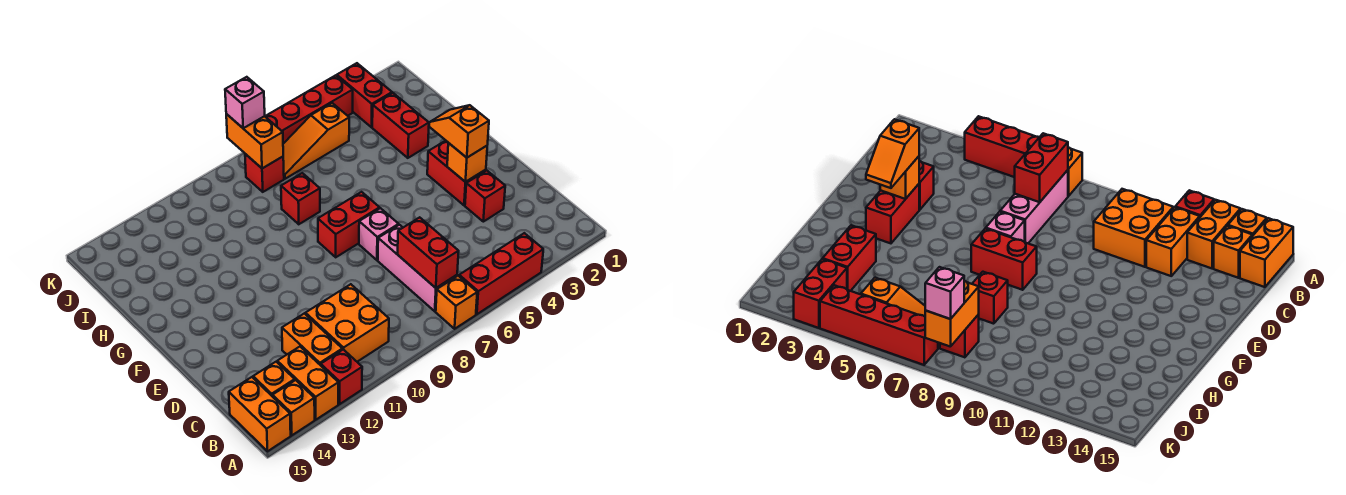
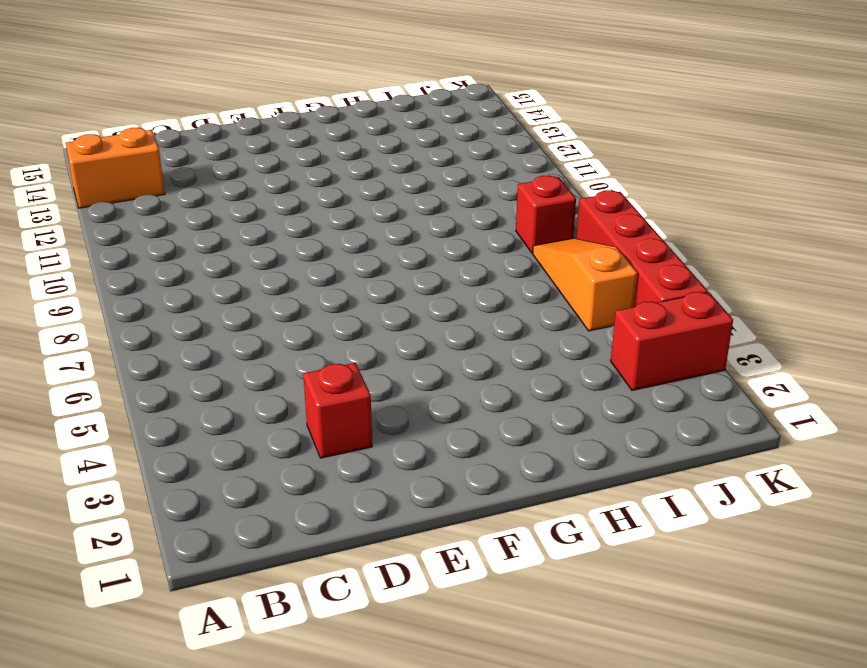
none -> red brick A4:A6 level 1
none -> orange brick A7 level 1
none -> red brick A12 level 1

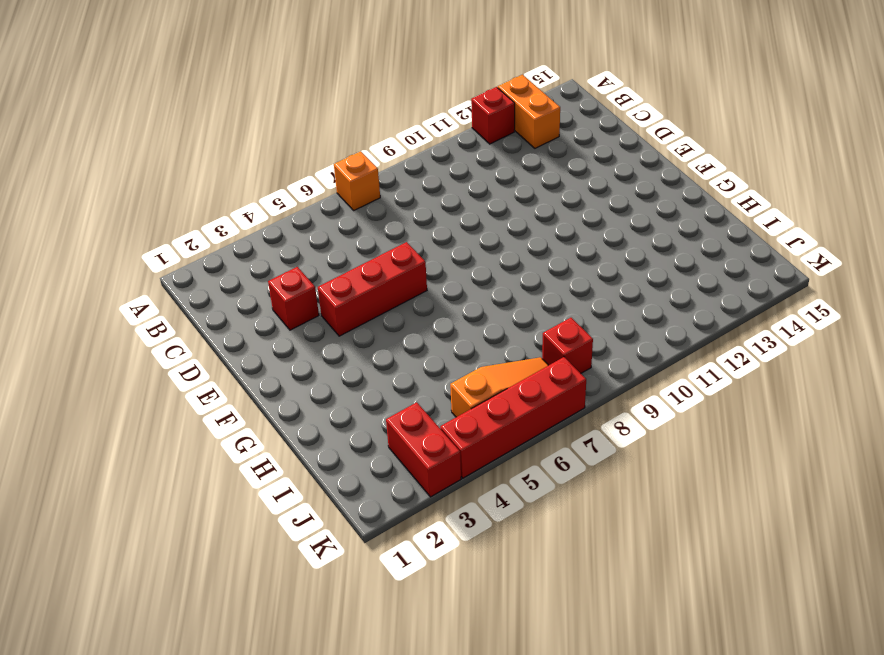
red brick E4:E6 level 1 -> red brick A4:A6 level 1
none -> orange brick A14 level 1
none -> orange brick A15:B15 level 1
none -> pink brick B7:D7 level 1

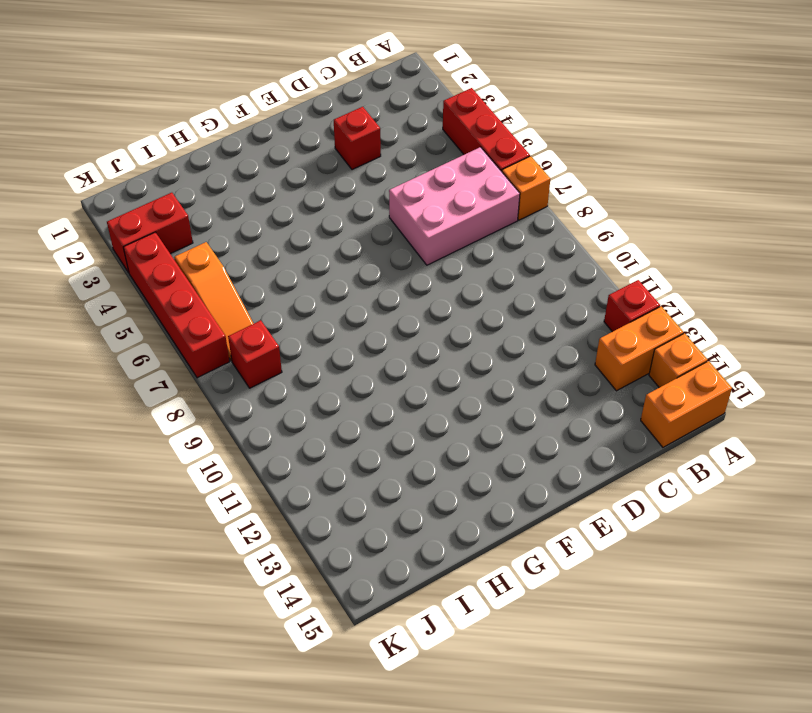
pink brick B6:D7 level 1 -> pink brick B7:D7 level 1
none -> orange brick B10:C11 level 1
none -> orange brick B12:C12 level 1
none -> orange brick B14 level 1

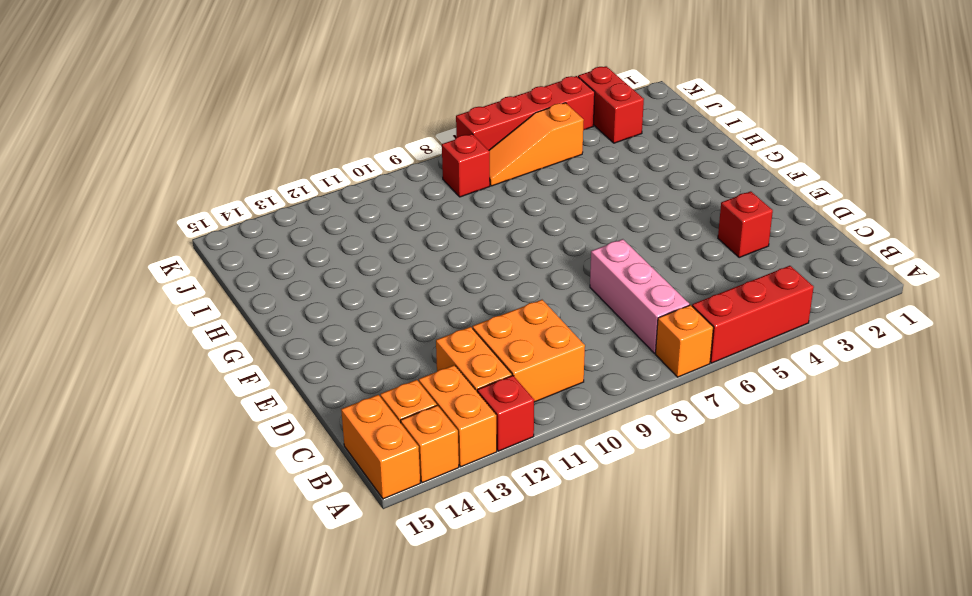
none -> red brick E3:F3 level 1
none -> pink brick E7 level 1
none -> red brick F7:F8 level 1

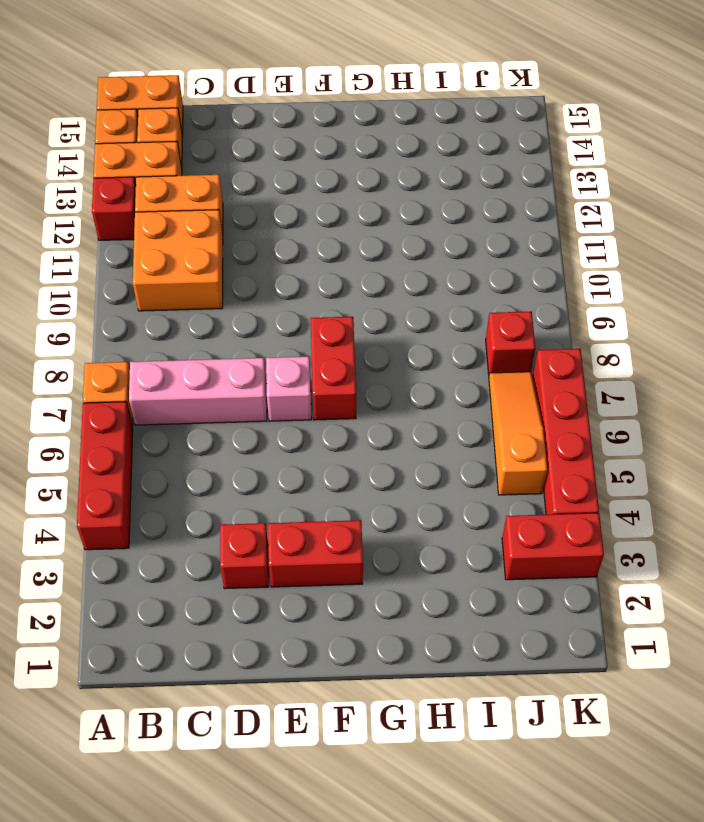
none -> red brick H3:I3 level 1
none -> red brick H8 level 1
none -> red brick B7:C7 level 2

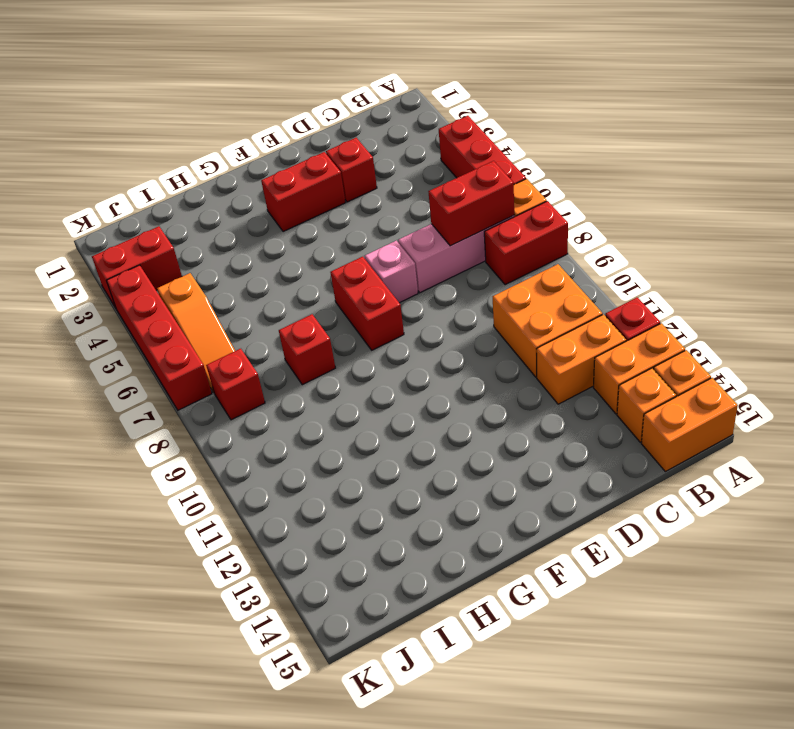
red brick A8:B8 level 1 -> red brick H3:I3 level 1
none -> orange brick E3 level 2
none -> orange brick J8:K8 level 2
none -> orange slope E3:F3 level 3 top E

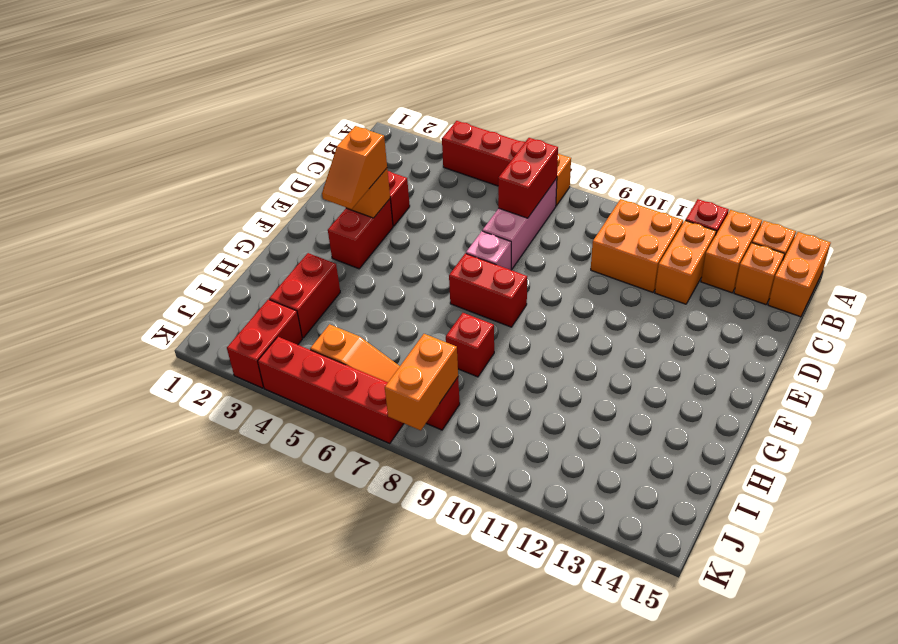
none -> pink brick K8 level 3

